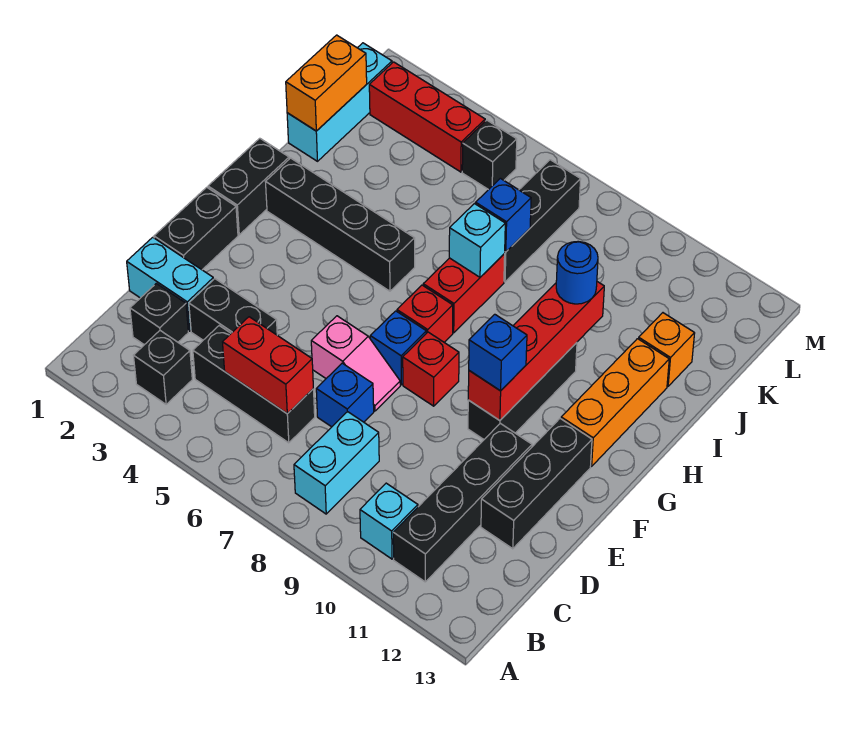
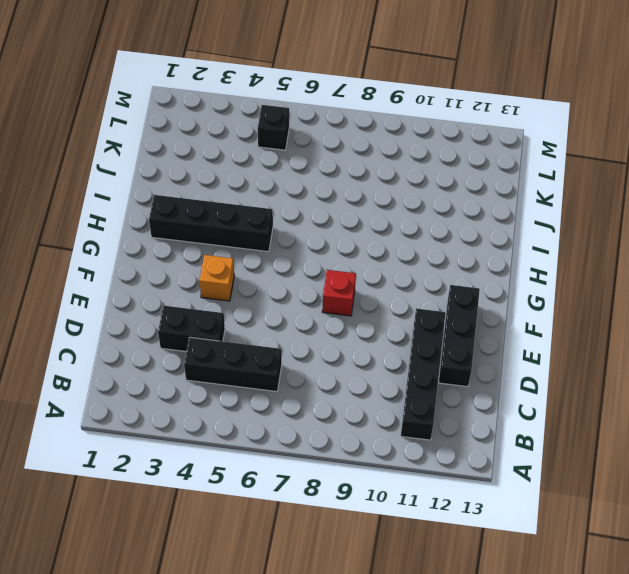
orange brick F4 level 1 -> orange brick J12 level 1
none -> black brick B3 level 1
none -> cyan brick B8:C8 level 1
none -> cyan brick B10 level 1
none -> black brick C2 level 1

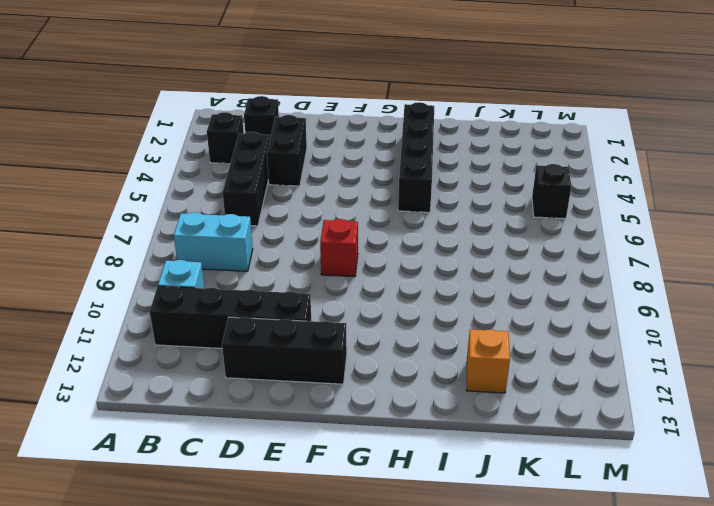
none -> cyan brick D1:D2 level 1
none -> blue brick D7 level 1
none -> black brick E1:F1 level 1
none -> pink slope E6:E7 level 1 top 6

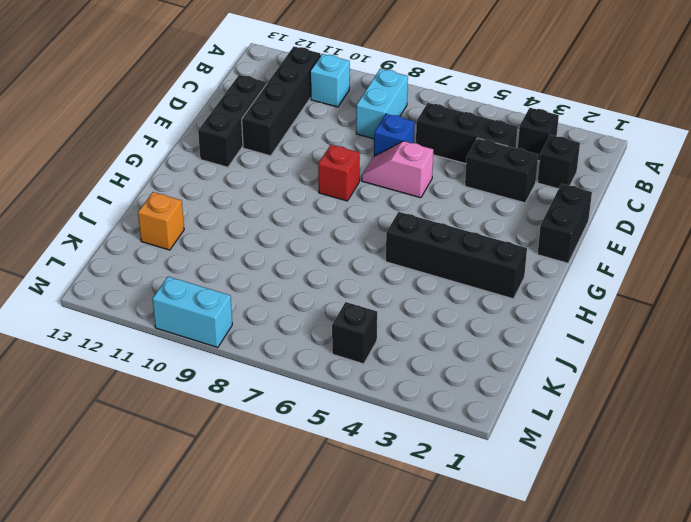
cyan brick M9:M10 level 1 -> cyan brick D1:D2 level 1
none -> blue brick F7 level 1
none -> black brick F10:H10 level 1
none -> black brick G1:H1 level 1
none -> red brick G7 level 1

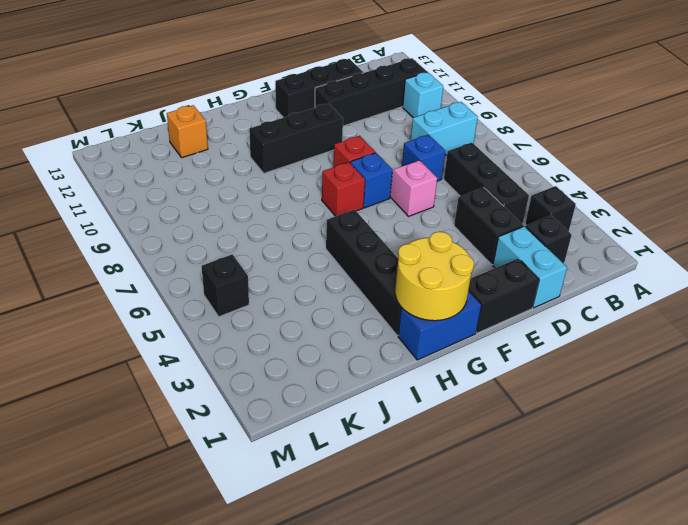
blue brick G1:H1 level 1 -> black brick G1:H1 level 1
yellow round brick G1:H2 level 2 -> none
none -> orange brick G12:I12 level 1
none -> red brick H7:I7 level 1
none -> cyan brick J1:L1 level 1
none -> black brick J7:L7 level 1

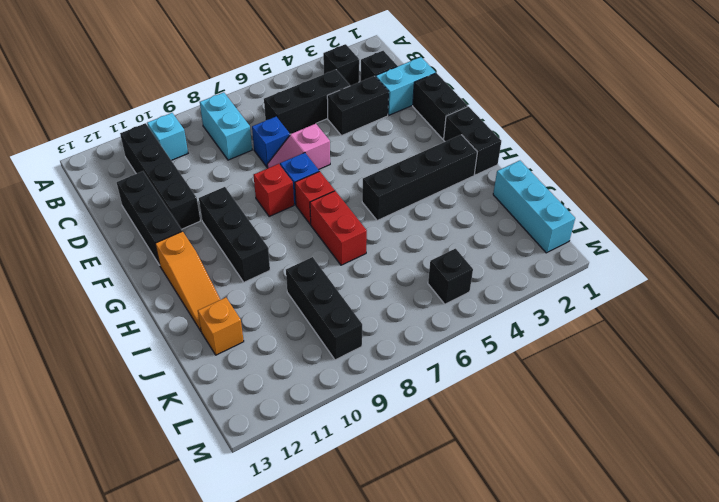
orange slope G12:I12 level 1 top G -> orange brick G12:I12 level 1
black brick J9:L9 level 1 -> black brick J7:L7 level 1
none -> red brick L2:L4 level 1
none -> red brick C5:C6 level 2
none -> red brick F10:I10 level 2
none -> cyan brick I7 level 2

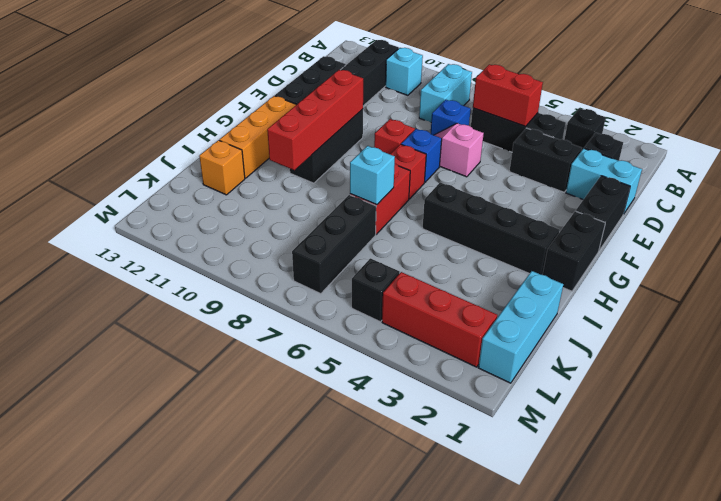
none -> orange brick J1:K1 level 2
none -> blue brick J7 level 2
none -> blue brick F10 level 3
none -> blue round brick I10 level 3

